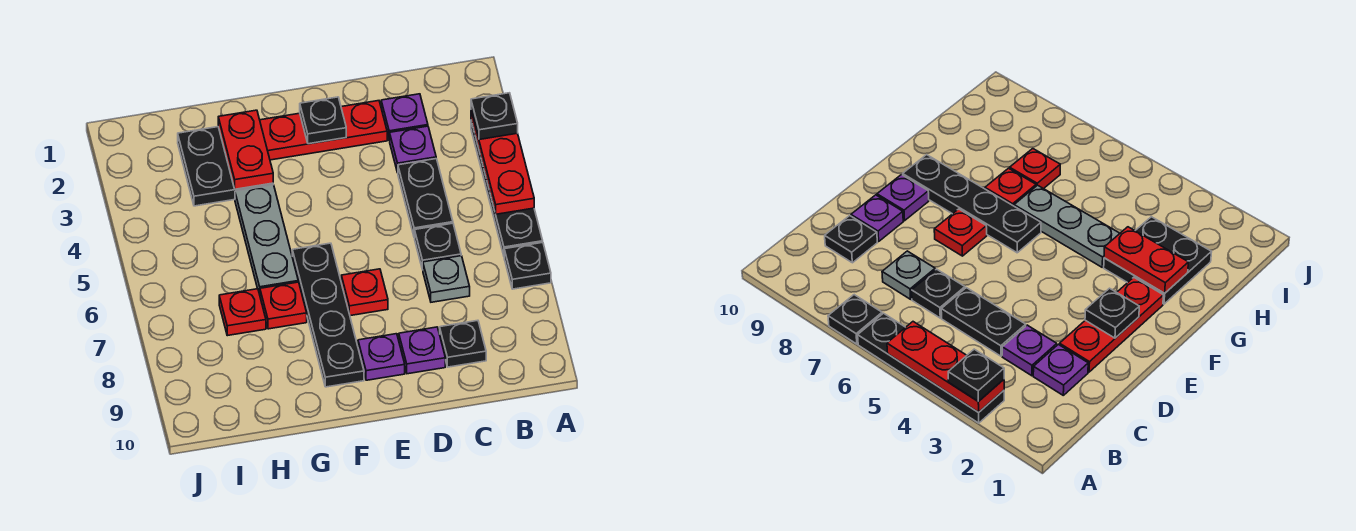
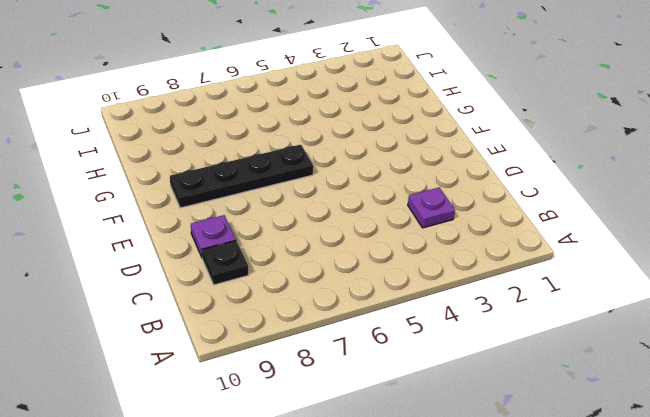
none -> black plate A3:A6 level 1
none -> black plate A7 level 1
none -> purple plate C2 level 1

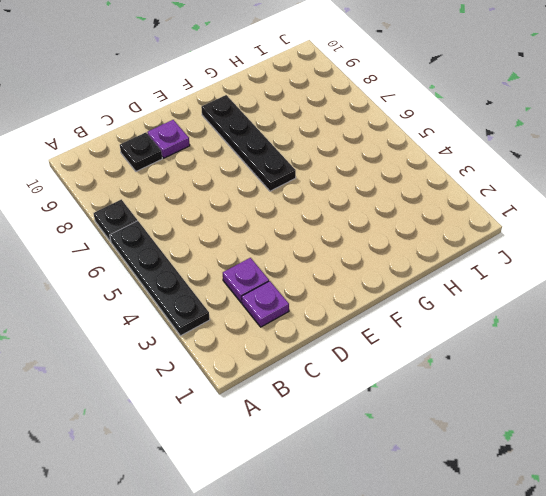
none -> black plate C4:C5 level 1
none -> black plate C6 level 1
none -> grey plate C7 level 1

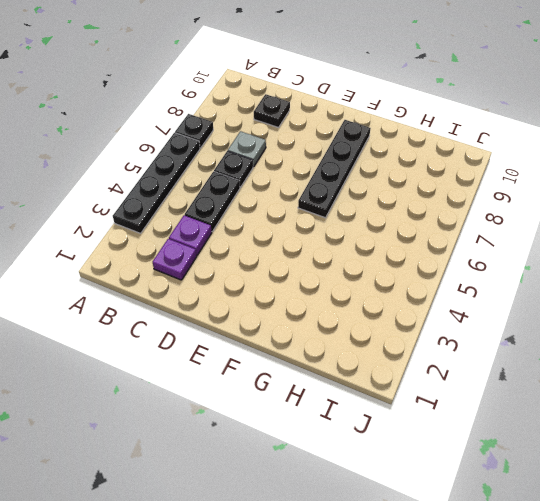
none -> red plate D2:F2 level 1
none -> purple plate D9 level 1
none -> red plate E7 level 1

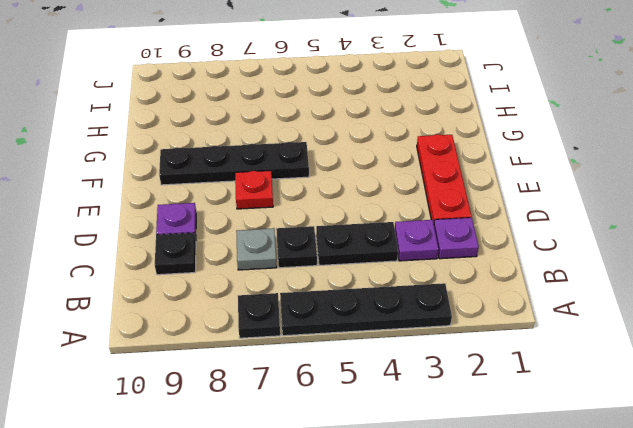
none -> purple plate E9 level 1
none -> black plate G2:H3 level 1
none -> grey plate G4:G6 level 1

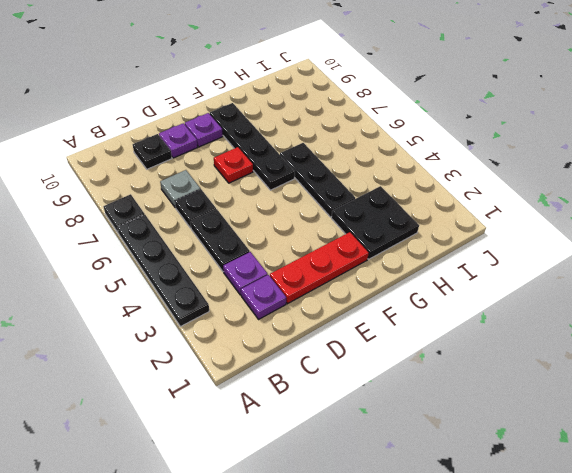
black plate G4:G6 level 1 -> grey plate G4:G6 level 1
none -> red plate G7 level 1
none -> red plate H7 level 1
none -> red plate A3:A5 level 2

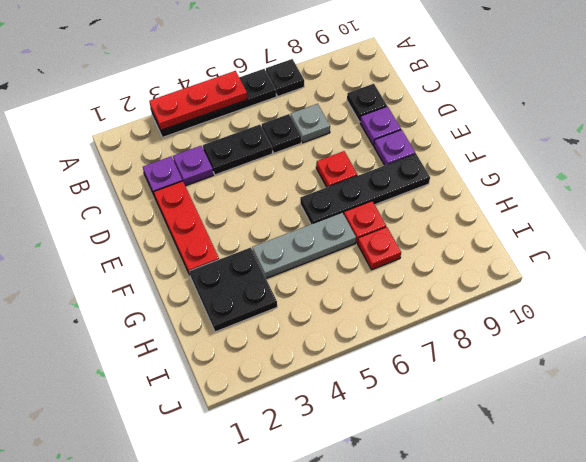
none -> black plate E2 level 2
none -> red plate G2:G3 level 2
none -> black plate A3 level 3

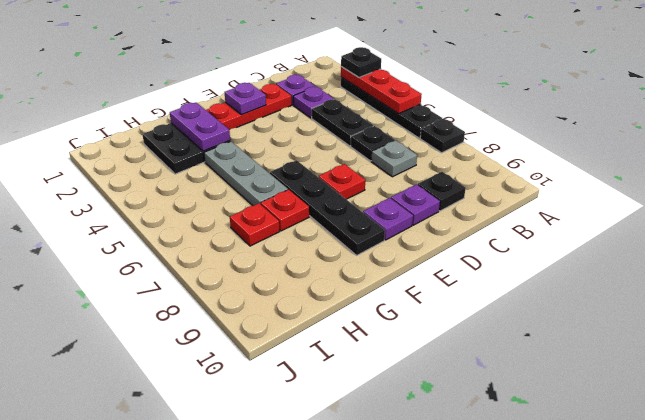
purple plate E2 level 2 -> black plate E2 level 2
purple plate G2:G3 level 2 -> red plate G2:G3 level 2

